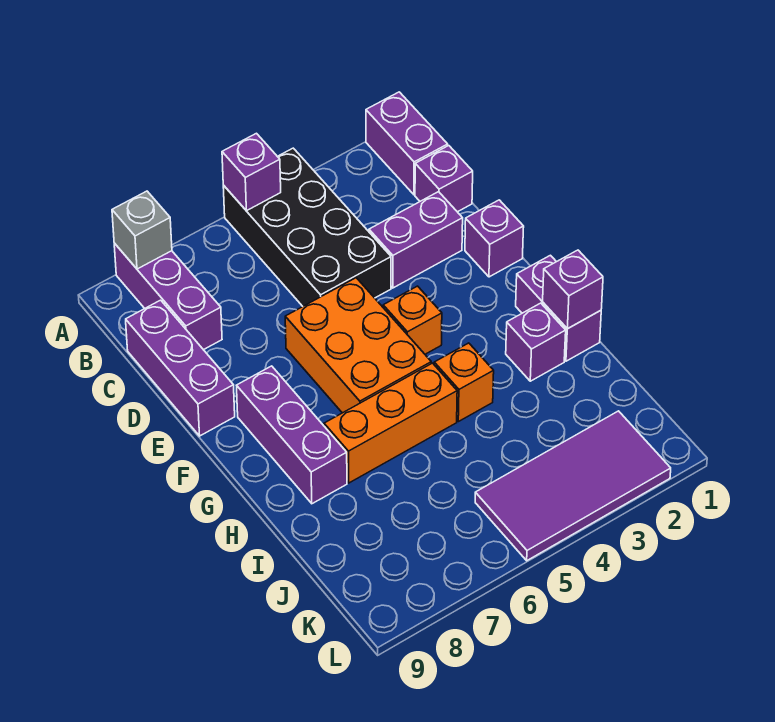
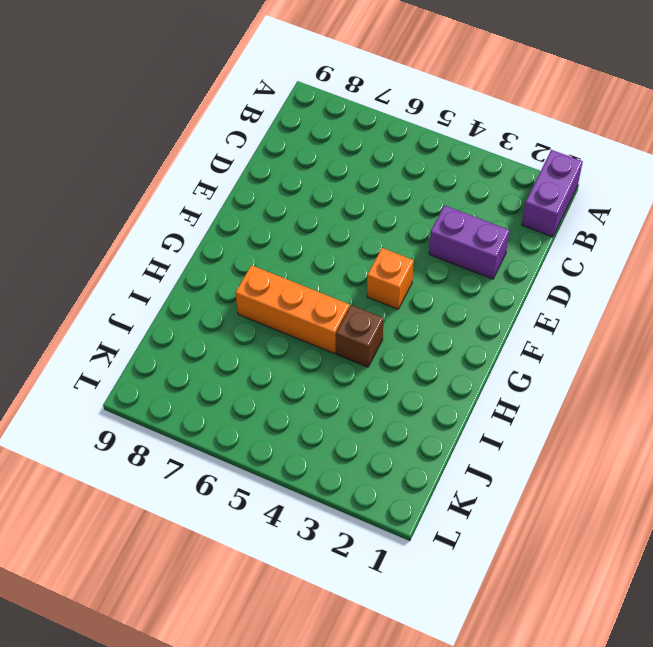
brown brick H4 level 1 -> orange brick H4 level 1
none -> black brick A4:D5 level 1
none -> purple brick A8:C8 level 1
none -> purple brick C1 level 1

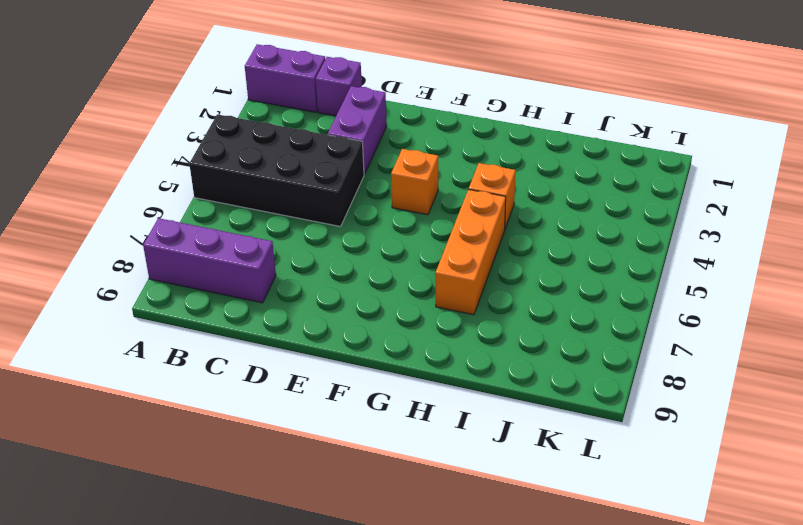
none -> purple brick C9:E9 level 1
none -> purple brick E1 level 1
none -> orange brick E5:G6 level 1

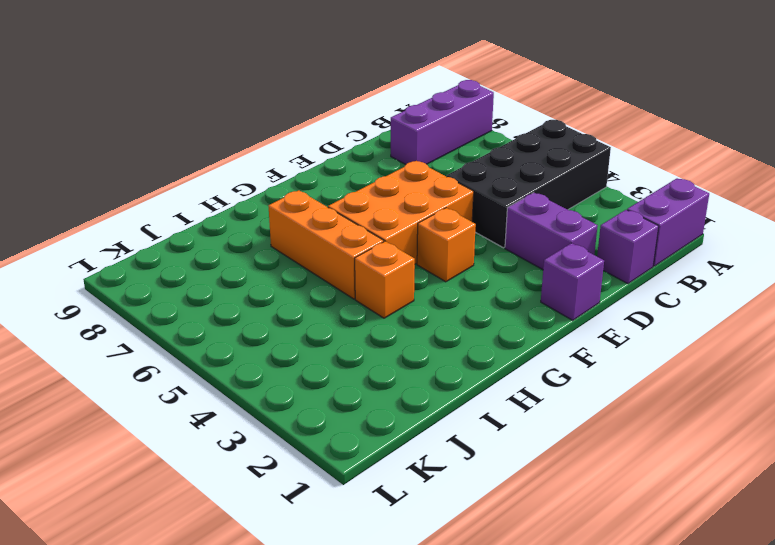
none -> purple brick C9:E9 level 1
none -> purple brick F8:H8 level 1
none -> purple brick G1:H1 level 1

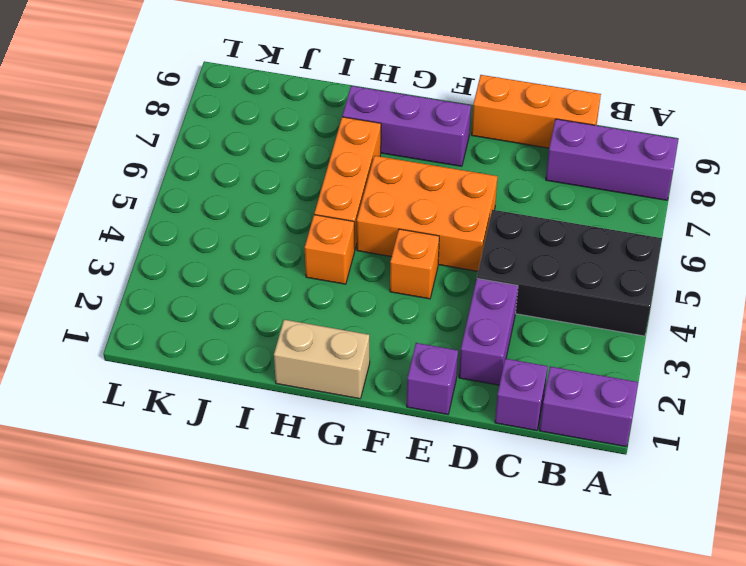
orange brick C9:E9 level 1 -> purple brick C9:E9 level 1
tan brick G1:H1 level 1 -> purple brick G1:H1 level 1
none -> purple brick H2 level 1
none -> purple tile K2:L5 level 1
none -> purple brick A5 level 2

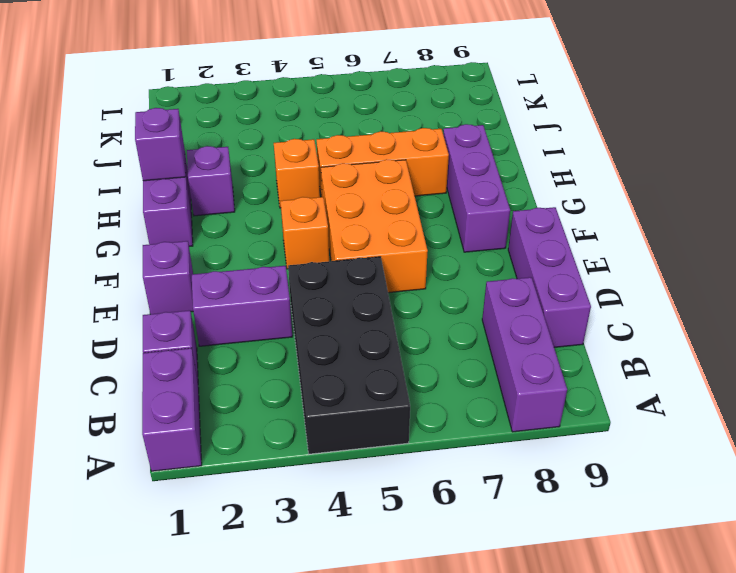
none -> purple tile K2:L5 level 1
none -> purple brick A5 level 2
none -> grey brick A8 level 2

